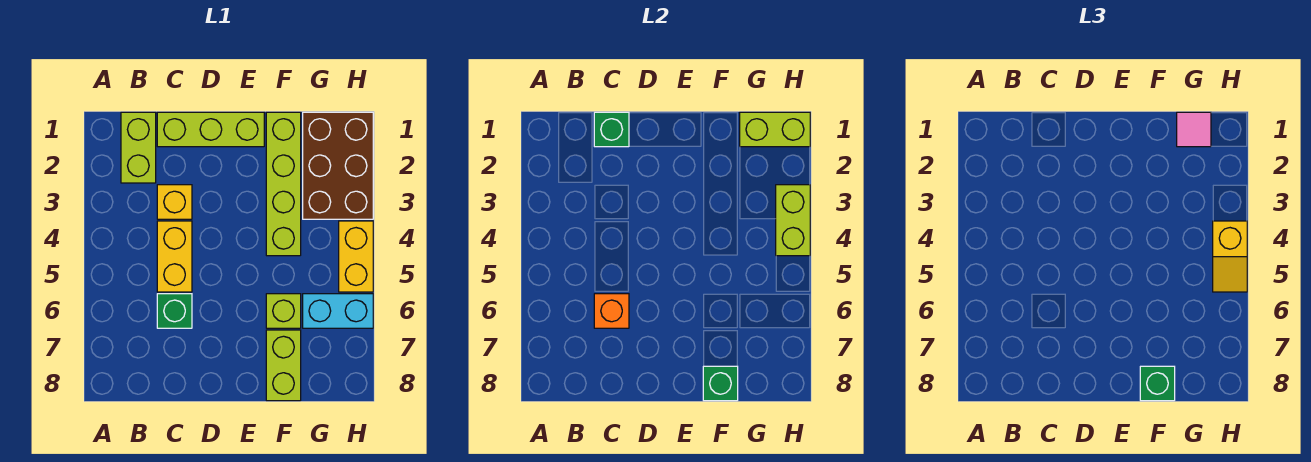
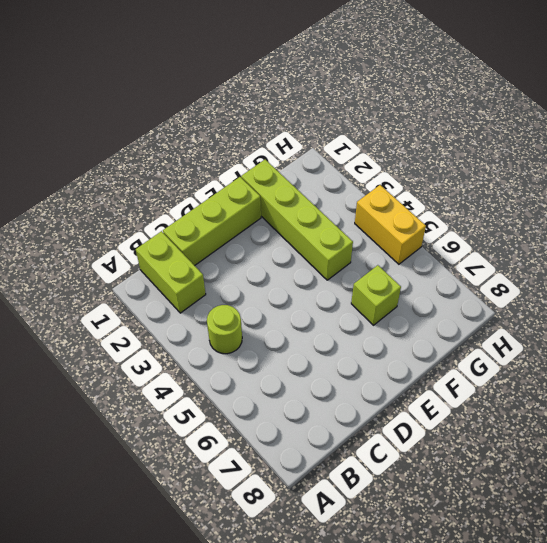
lime round brick B4 level 1 -> none
none -> yellow brick C3 level 1
none -> yellow brick C4:C5 level 1
none -> green brick C6 level 1

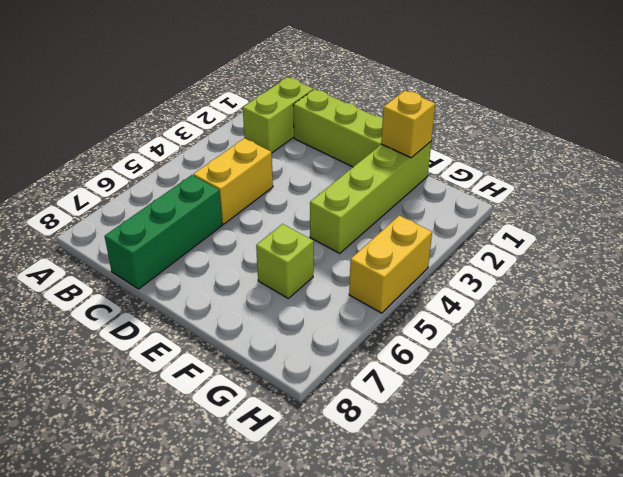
green brick C6:C8 level 1 -> green brick C6 level 1
yellow brick F1 level 2 -> yellow brick C3 level 1
none -> lime brick F7:F8 level 1
none -> brown brick G1:H3 level 1
none -> cyan brick G6:H6 level 1

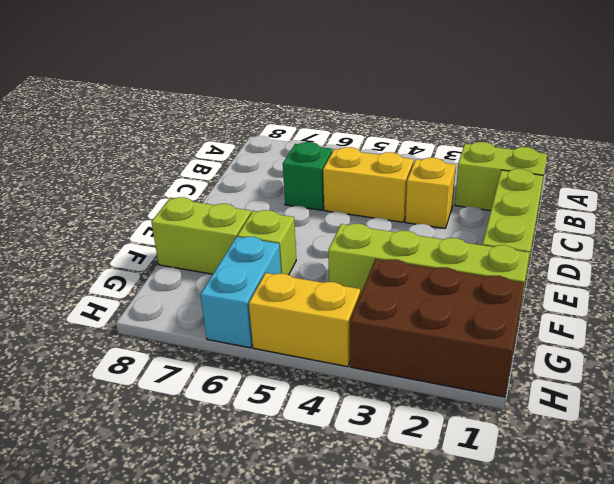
none -> green brick C1 level 2
none -> orange brick C6 level 2
none -> green brick F8 level 2

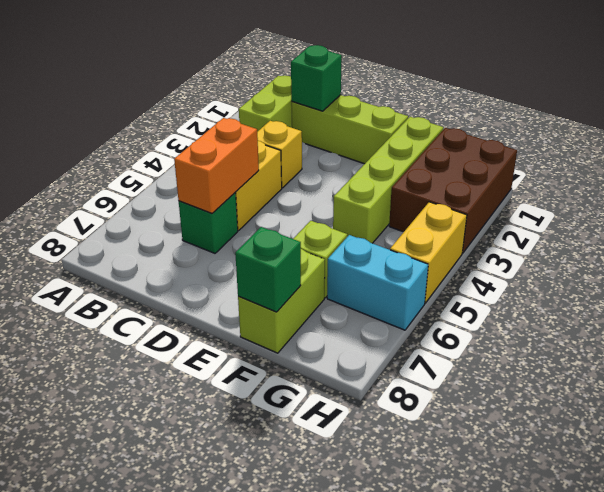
orange brick C5:C6 level 2 -> orange brick C6 level 2
none -> lime brick G1:H1 level 2
none -> lime brick H3:H4 level 2
none -> green brick F8 level 3

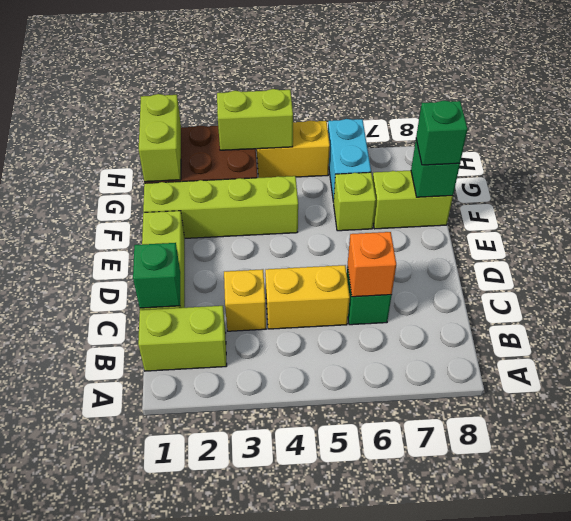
none -> pink tile G1 level 3
none -> yellow slope H4:H5 level 3 top 4

